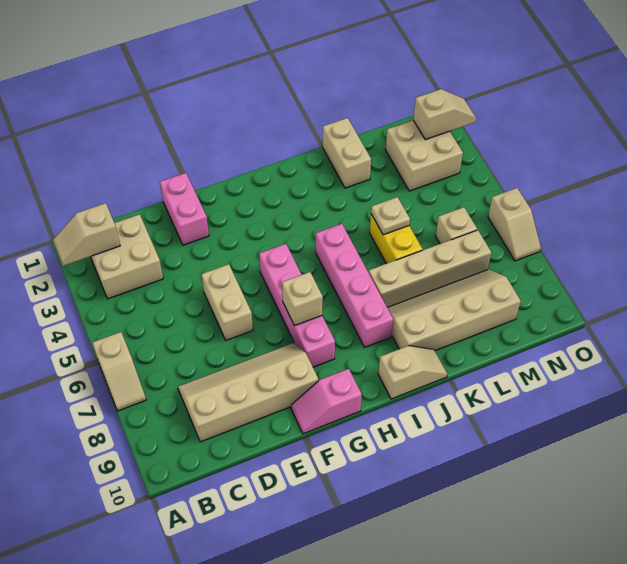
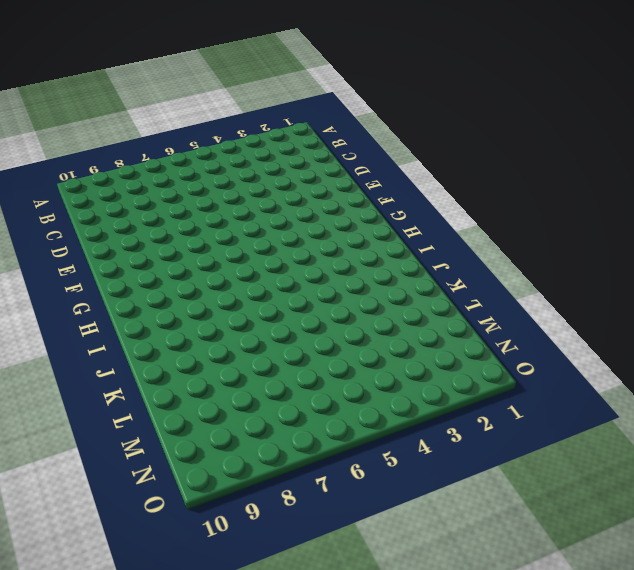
none -> tan slope A6:A7 level 1 top 6
none -> tan brick B2:C3 level 1
none -> tan slope C8:F9 level 1 top 9

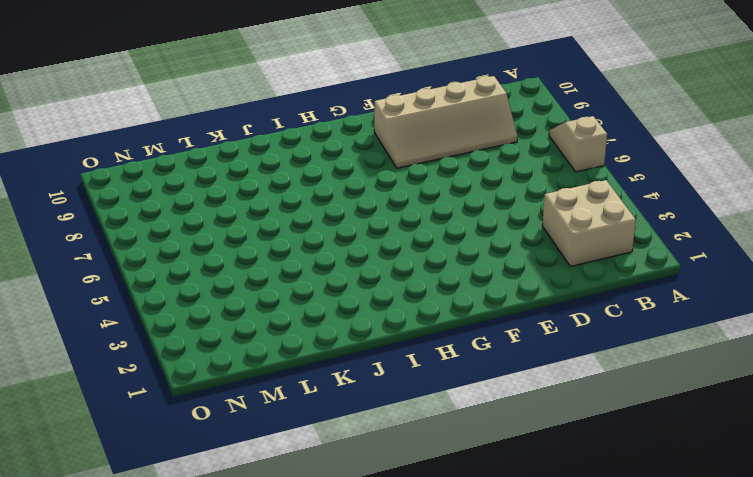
none -> pink brick E1:E2 level 1
none -> tan brick E5:E6 level 1
none -> pink slope F10:G10 level 1 top G

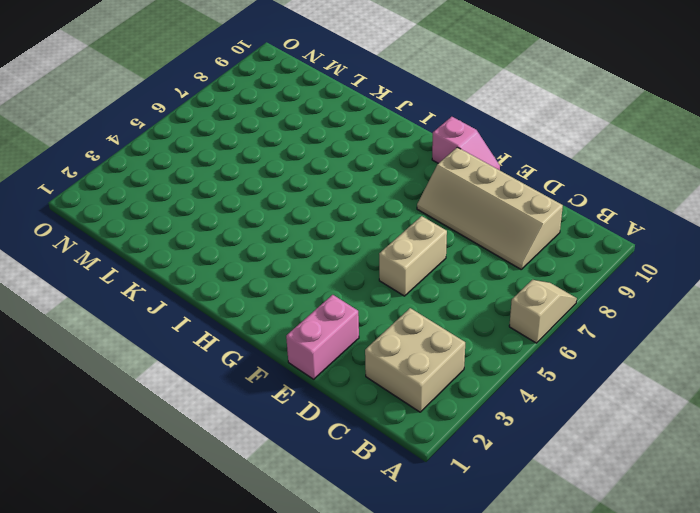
none -> pink brick G5:G8 level 1
none -> pink brick I5:I8 level 1
none -> tan slope I10:J10 level 1 top I

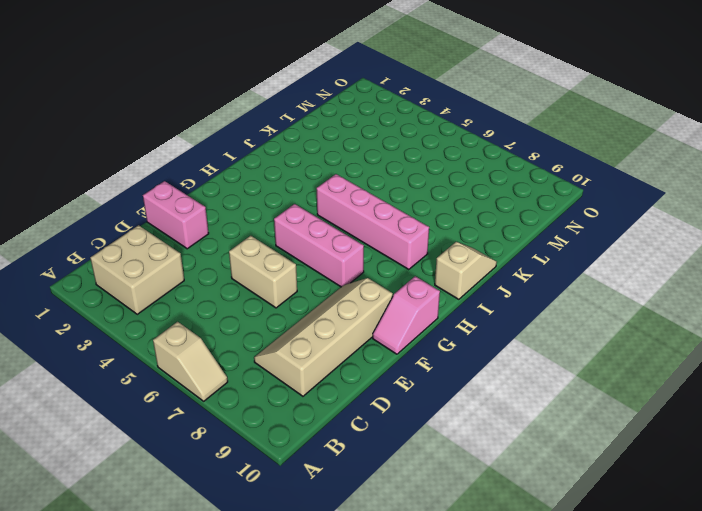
pink brick G5:G7 level 1 -> pink brick G5:G8 level 1
none -> tan brick J7:M7 level 1
none -> tan slope J8:M9 level 1 top 9
none -> tan brick K1:K2 level 1

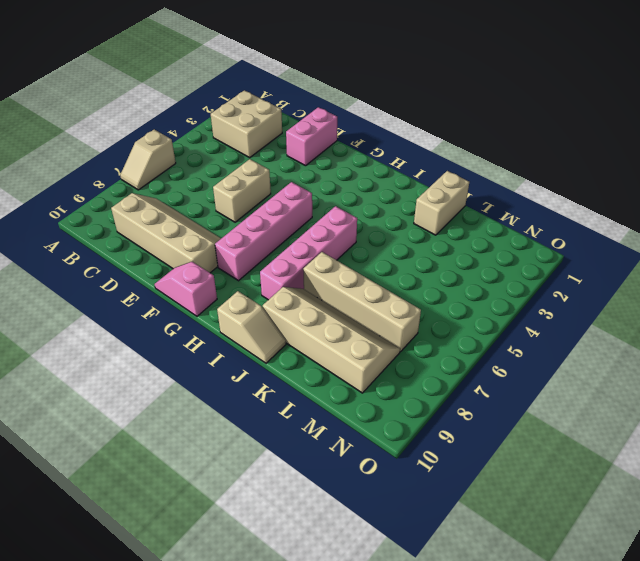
none -> yellow brick K5:K6 level 1
none -> tan brick M2:N3 level 1
none -> tan brick M6 level 1

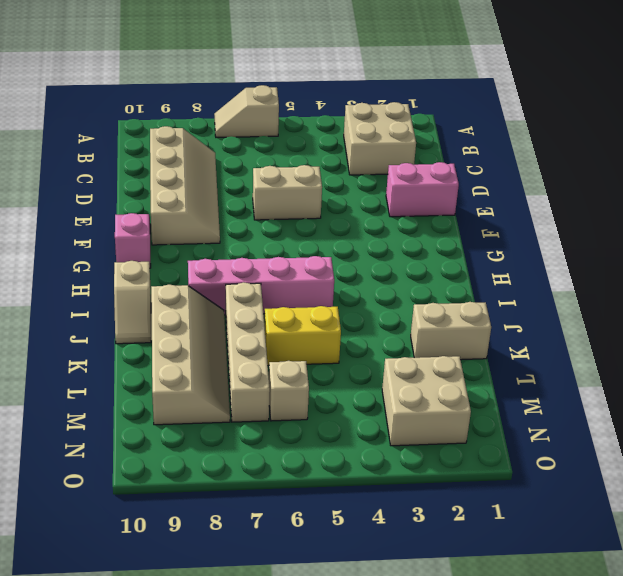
none -> pink brick G5:G8 level 1
none -> tan slope O6:O7 level 1 top 6
none -> tan slope A2:B2 level 2 top B

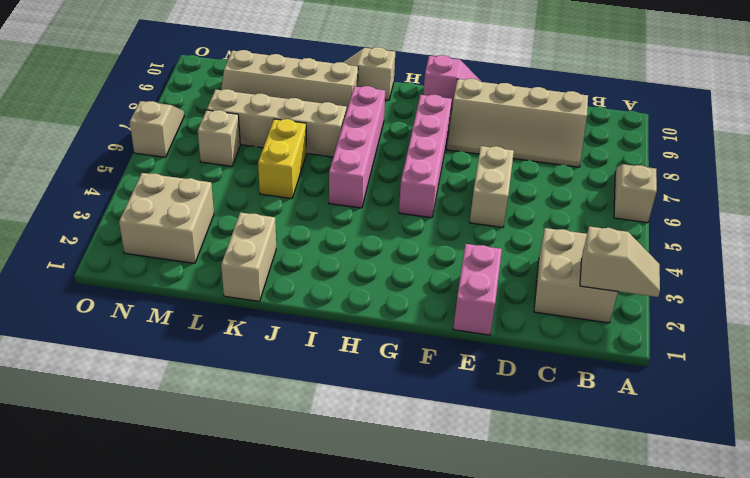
none -> tan brick G7 level 2
none -> tan plate K5 level 2
none -> tan slope N2:O2 level 2 top N

